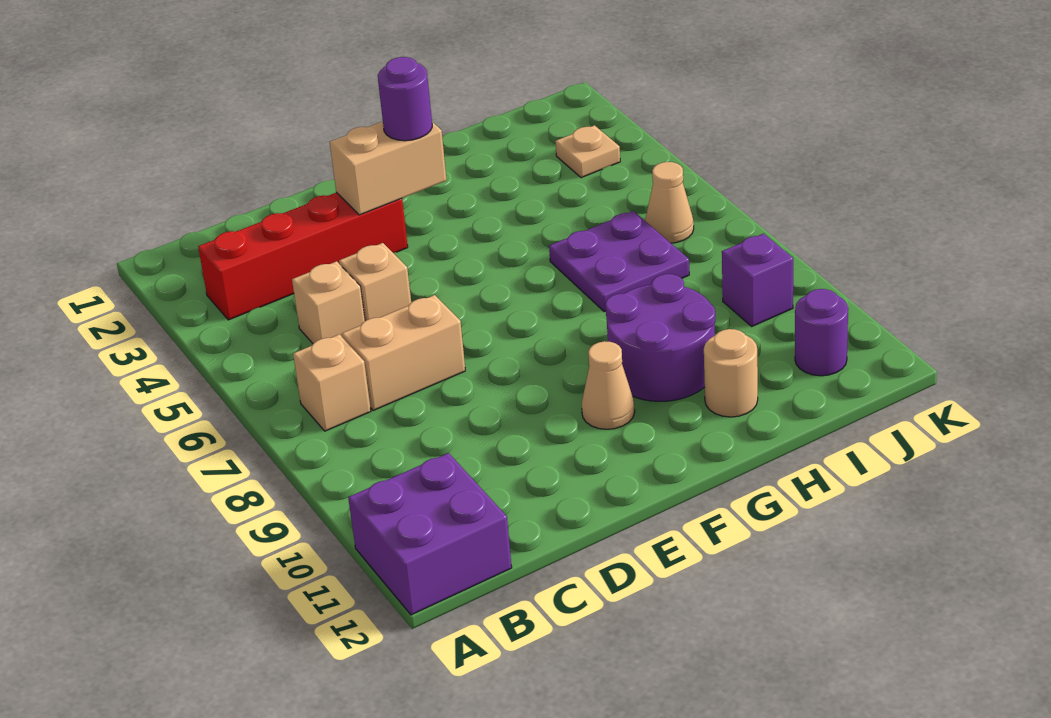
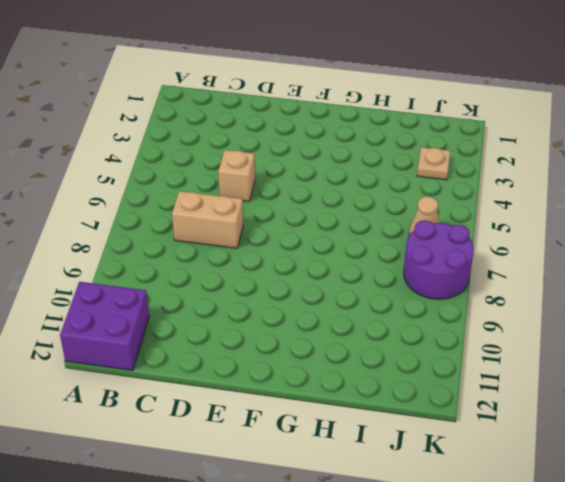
purple round brick J7:K8 level 1 -> purple round brick G9:H10 level 1
none -> red brick B3:E3 level 1
none -> tan brick B7 level 1
none -> tan brick C5 level 1

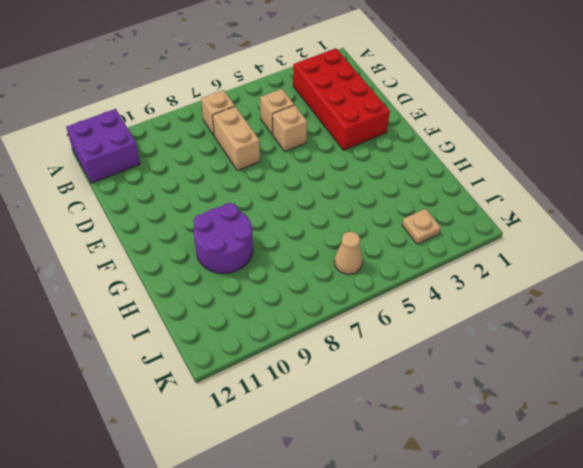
red brick B2:E3 level 1 -> red brick B3:E3 level 1
none -> tan cone F10 level 1
none -> purple plate H6:I7 level 1
none -> tan round brick H11 level 1

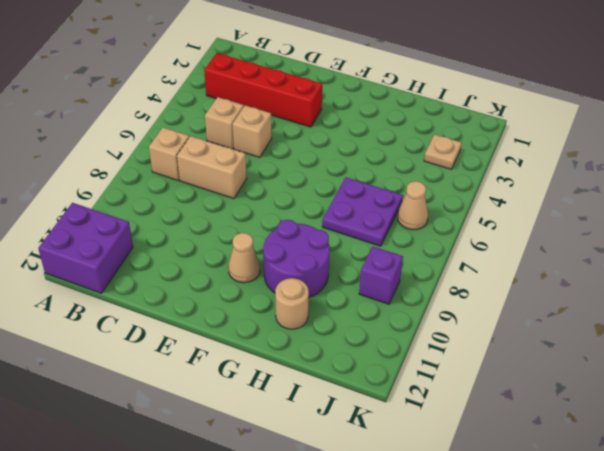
none -> purple round brick J11 level 1
none -> tan brick E3:F3 level 2
none -> purple round brick F3 level 3

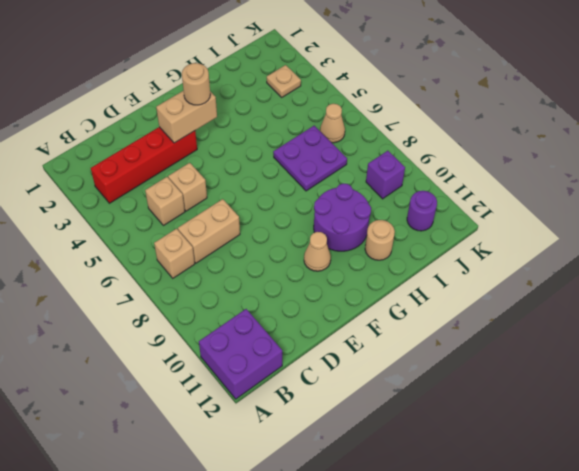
tan round brick F3 level 3 -> purple round brick F3 level 3

